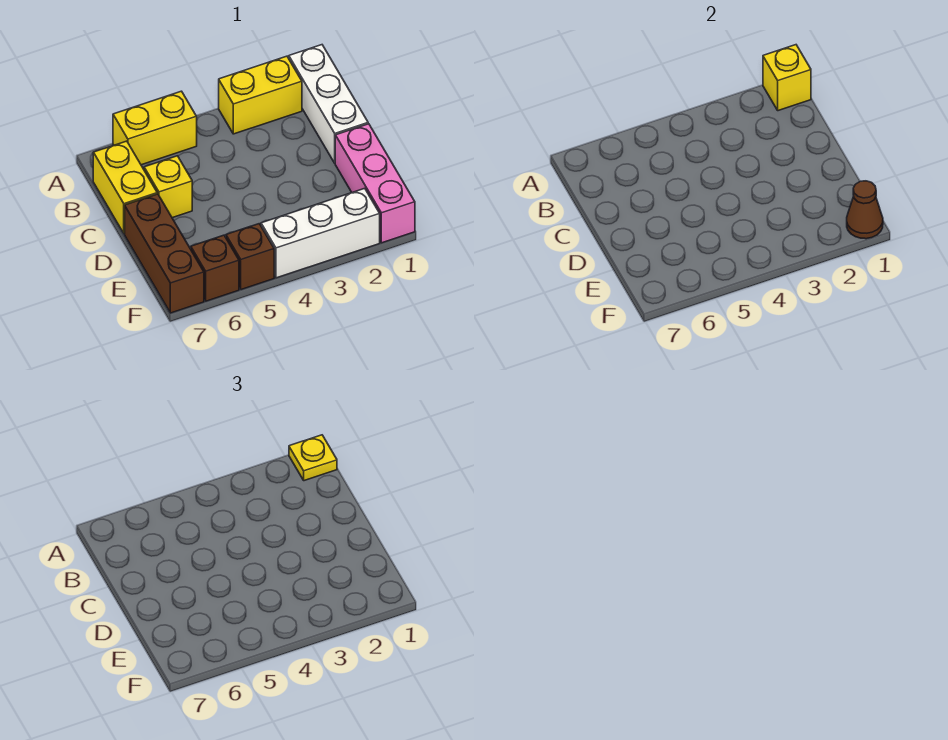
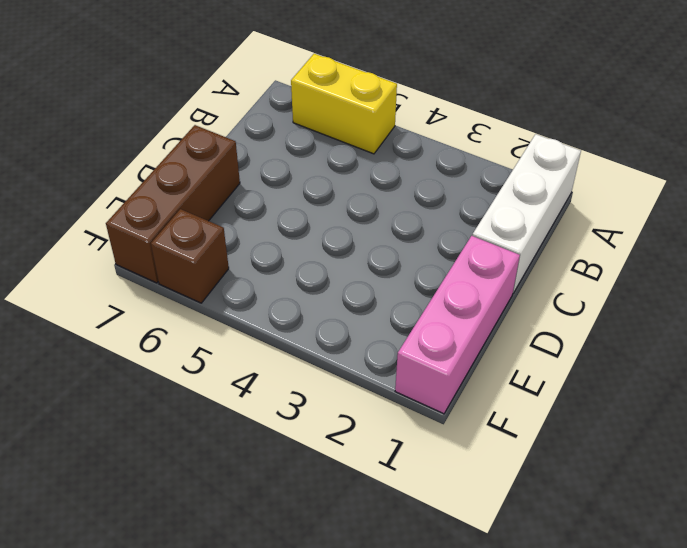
none -> yellow brick A2:A3 level 1
none -> yellow brick B7:C7 level 1
none -> yellow brick C6 level 1

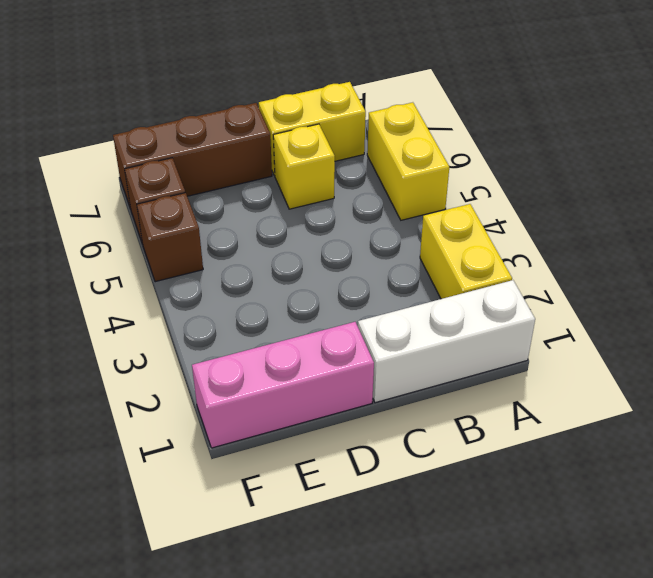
none -> white brick F2:F4 level 1
none -> yellow brick A1 level 2
none -> brown cone F1 level 2

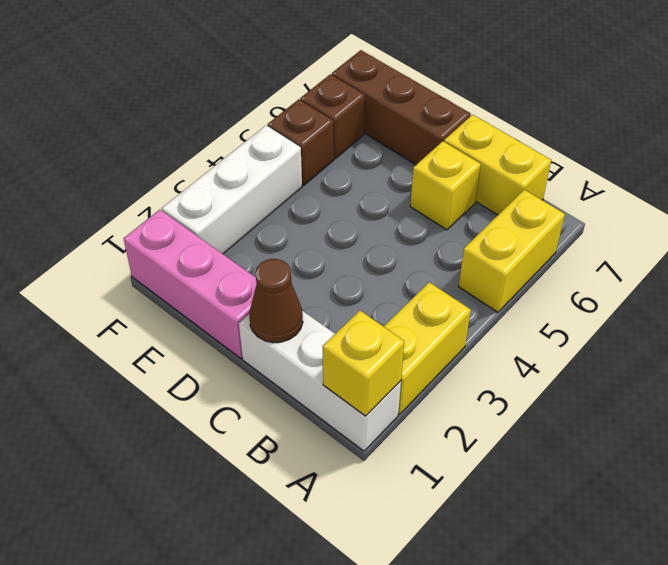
brown cone C1 level 2 -> brown cone F1 level 2
none -> yellow plate A1 level 3

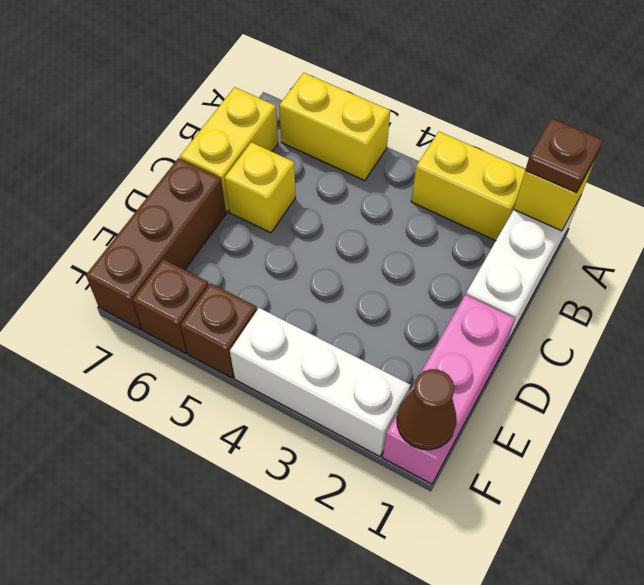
brown plate A1 level 3 -> yellow plate A1 level 3

